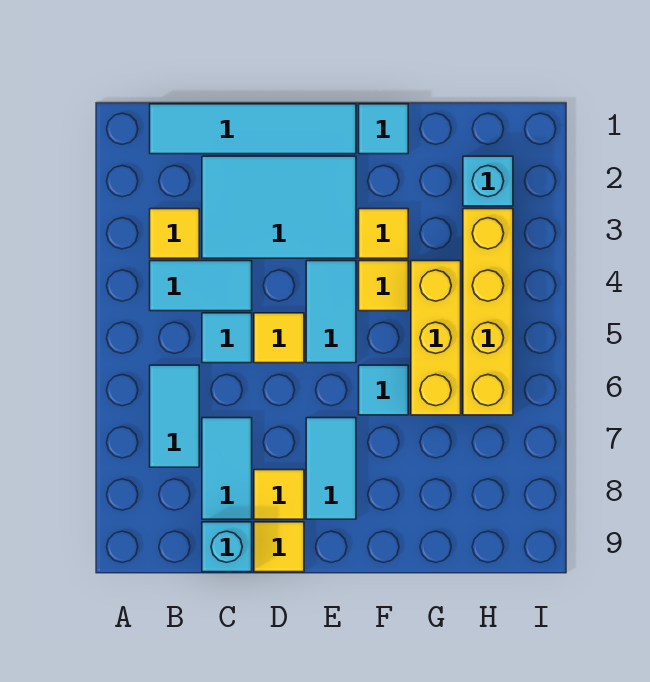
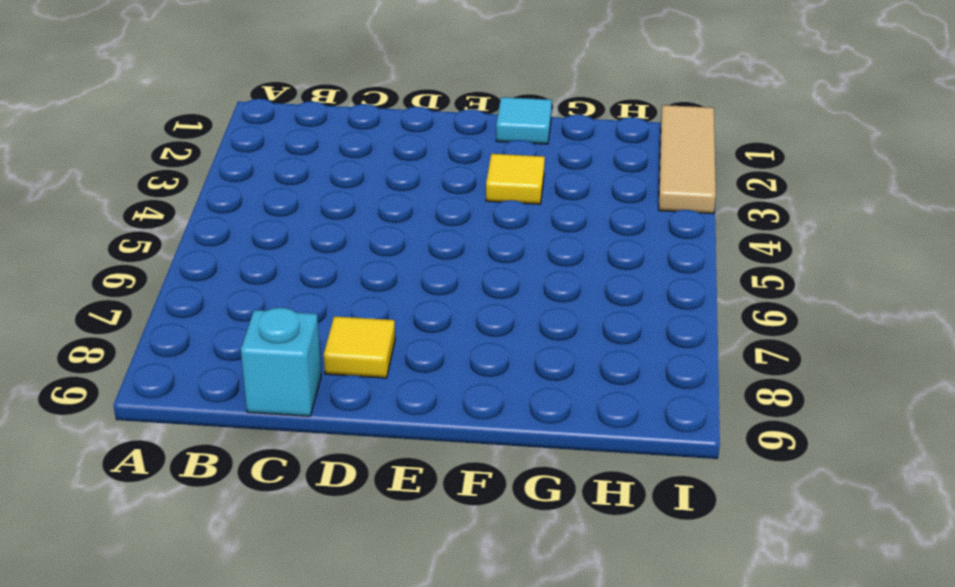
tan tile I1:I3 level 1 -> none
none -> cyan tile B1:E1 level 1
none -> yellow tile B3 level 1
none -> cyan tile B4:C4 level 1

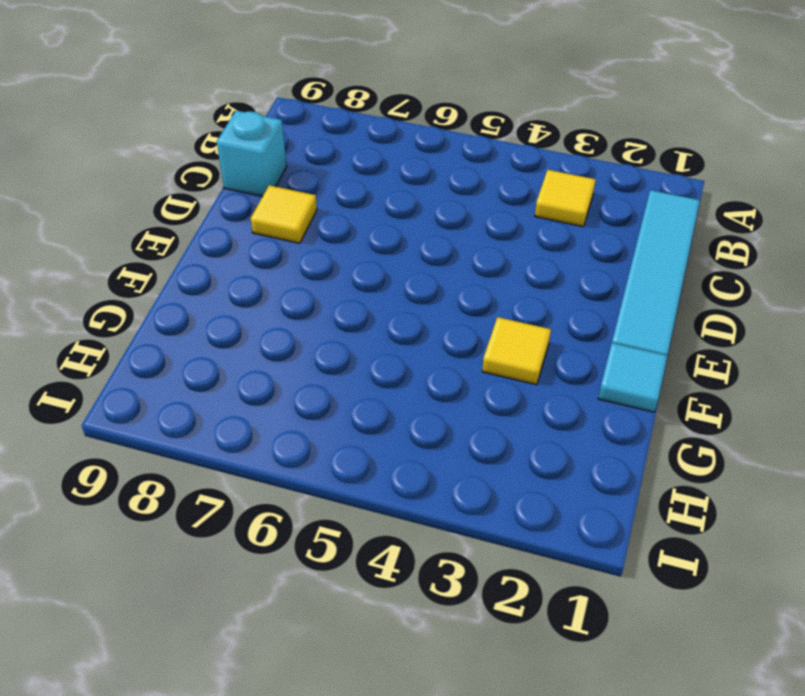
none -> cyan tile B4:C4 level 1
none -> cyan tile B6:B7 level 1
none -> cyan tile C2:E3 level 1

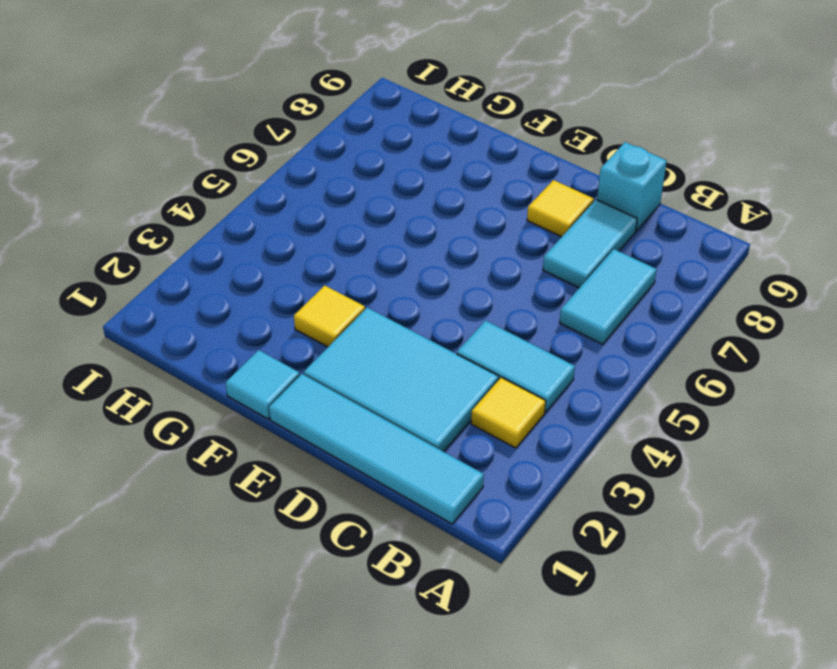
none -> cyan tile C5 level 1
none -> yellow tile D5 level 1
none -> yellow tile D9 level 1

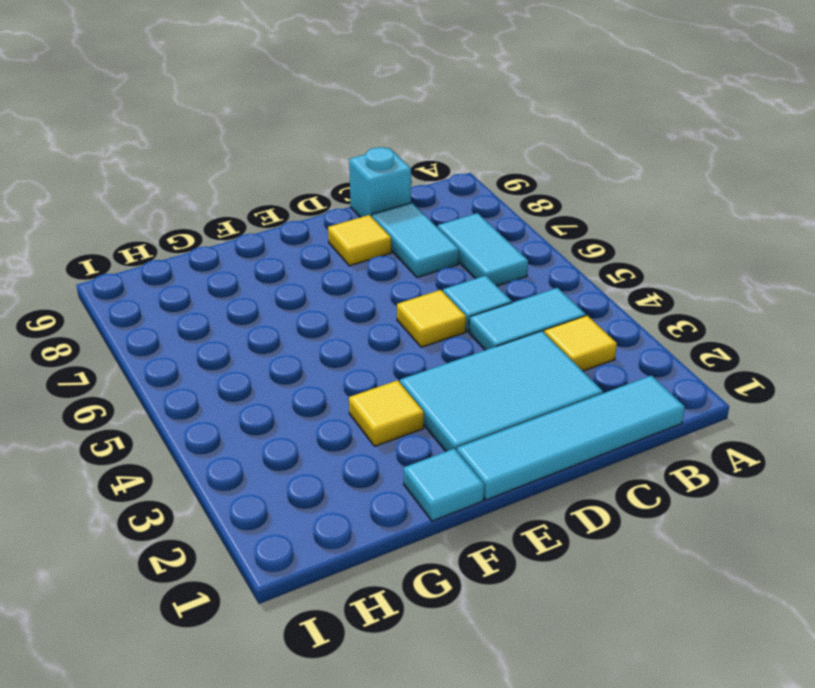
none -> yellow tile D9 level 1
none -> cyan tile E4:E5 level 1
none -> cyan tile E7:E8 level 1

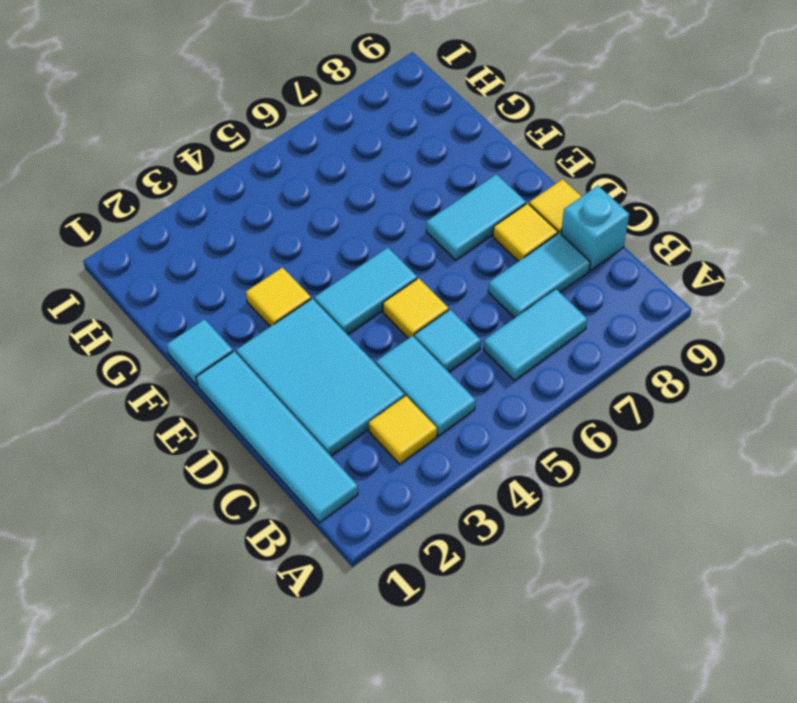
none -> yellow tile F4 level 1
none -> cyan tile F6 level 1
none -> yellow brick G4:G6 level 1

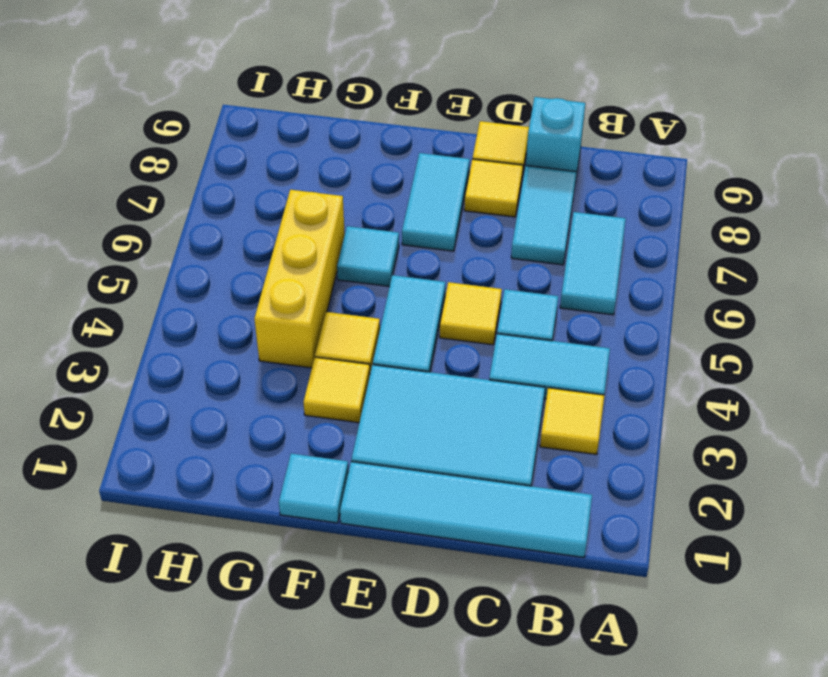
none -> cyan brick H2 level 1
none -> yellow brick H3:H6 level 1

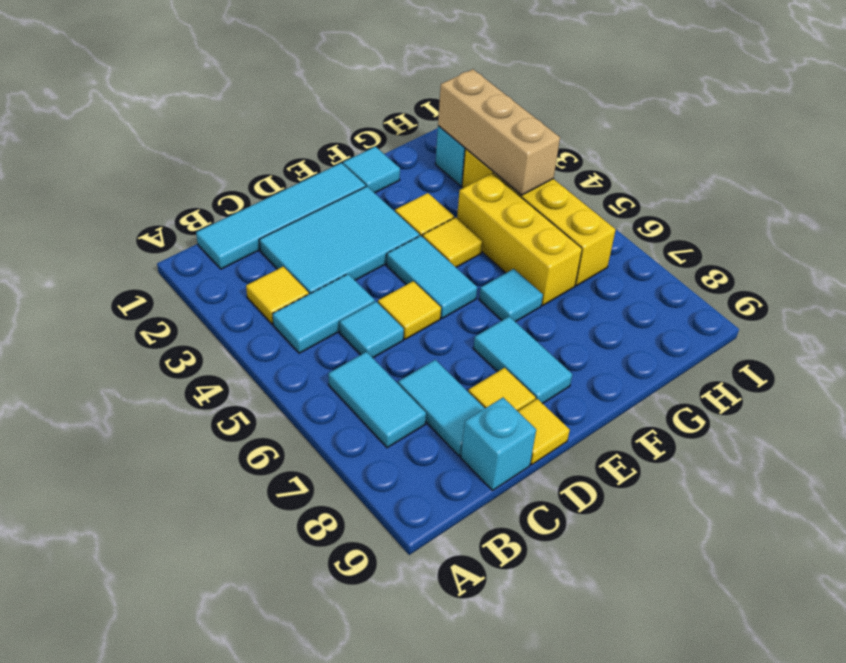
tan brick H2:H4 level 2 -> none

